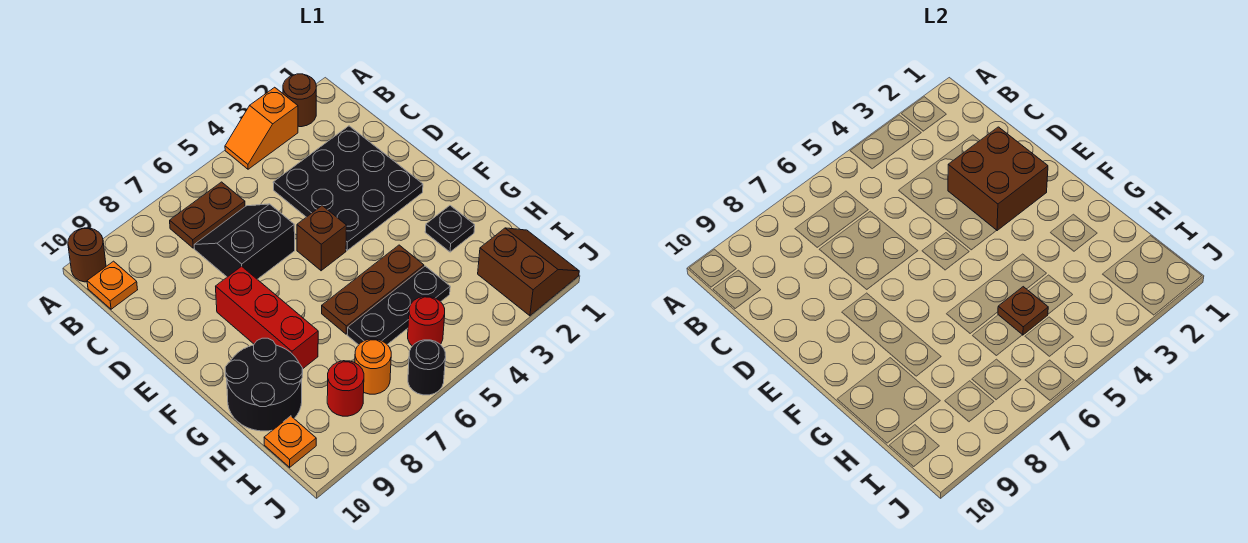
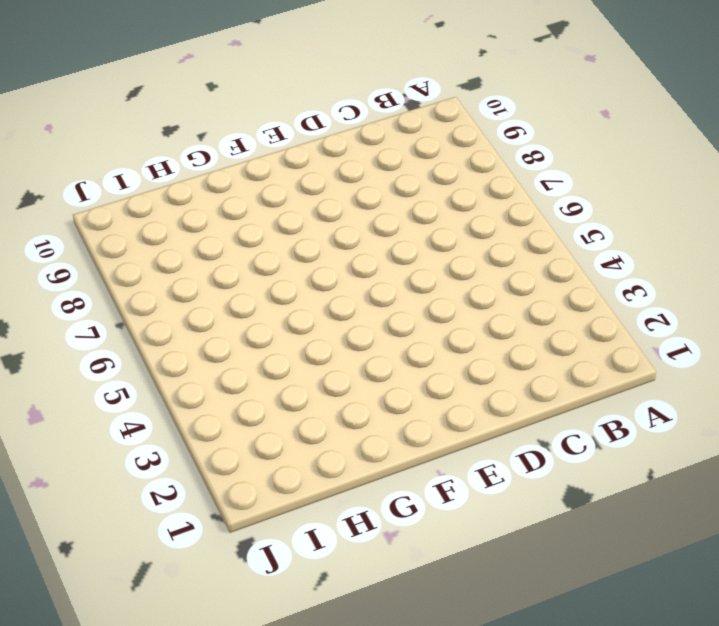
none -> brown round brick A2 level 1
none -> orange slope A3:A4 level 1 top 3
none -> brown round brick A10 level 1

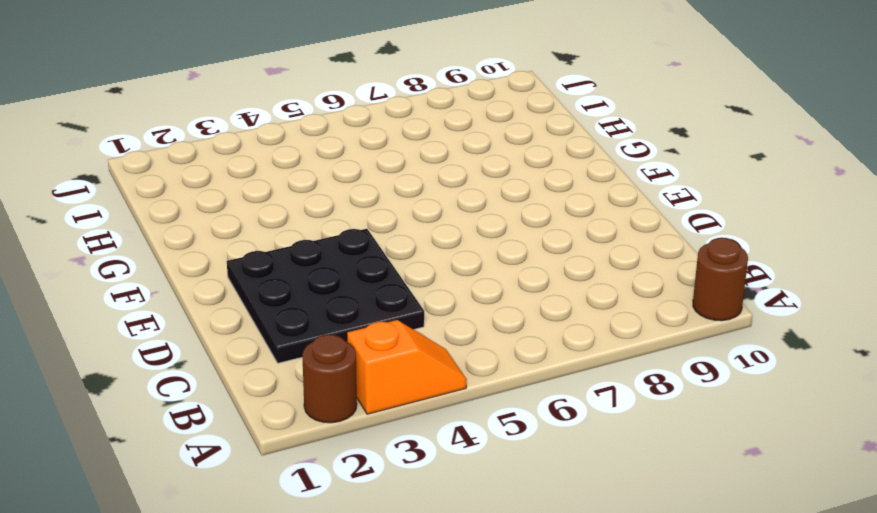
none -> brown plate B6:B7 level 1
none -> orange plate B10 level 1
none -> black slope C6:D7 level 1 top D

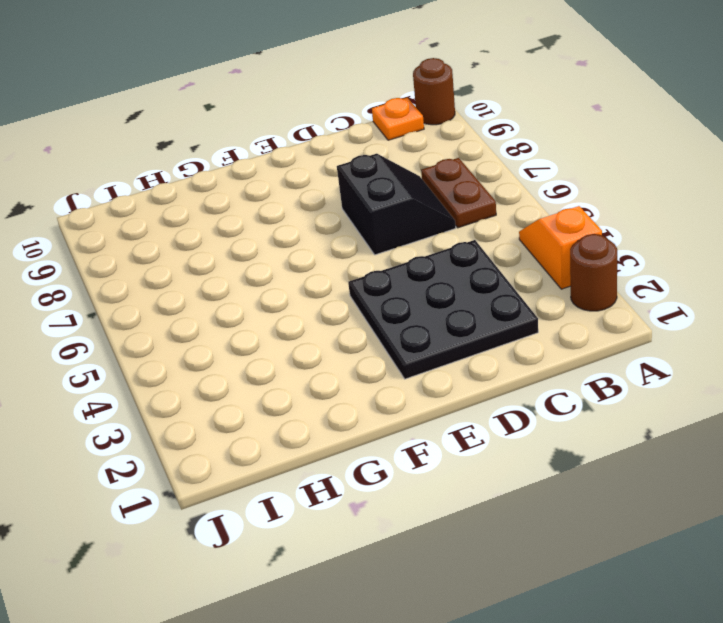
none -> brown brick E5 level 1
none -> red brick E8:G8 level 1
none -> black plate G2 level 1

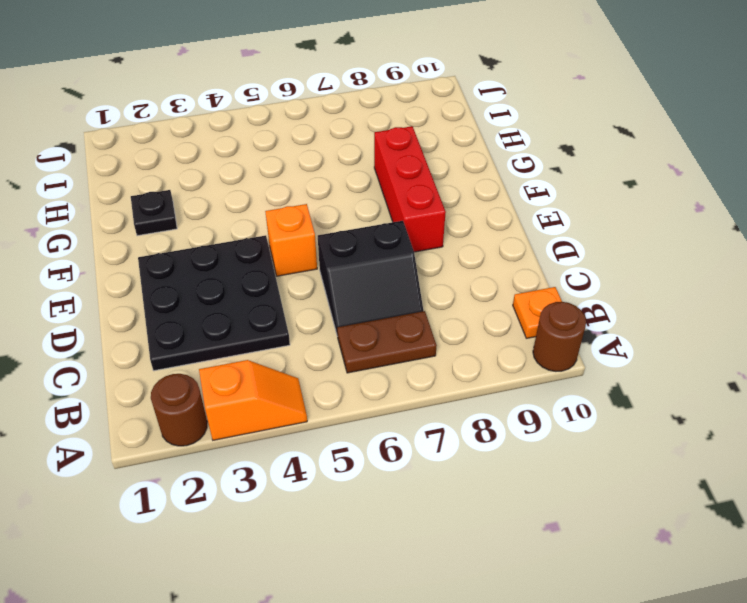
orange brick E5 level 1 -> brown brick E5 level 1
none -> brown plate G4:G6 level 1
none -> black round brick G9:H10 level 1
none -> black plate H4:H6 level 1

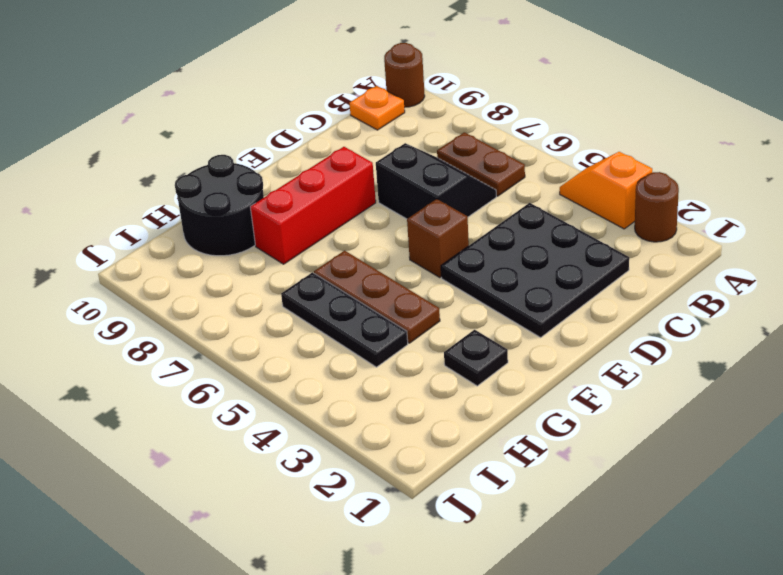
none -> brown slope I1:J2 level 1 top 2
none -> red round brick I5 level 1
none -> orange round brick I7 level 1

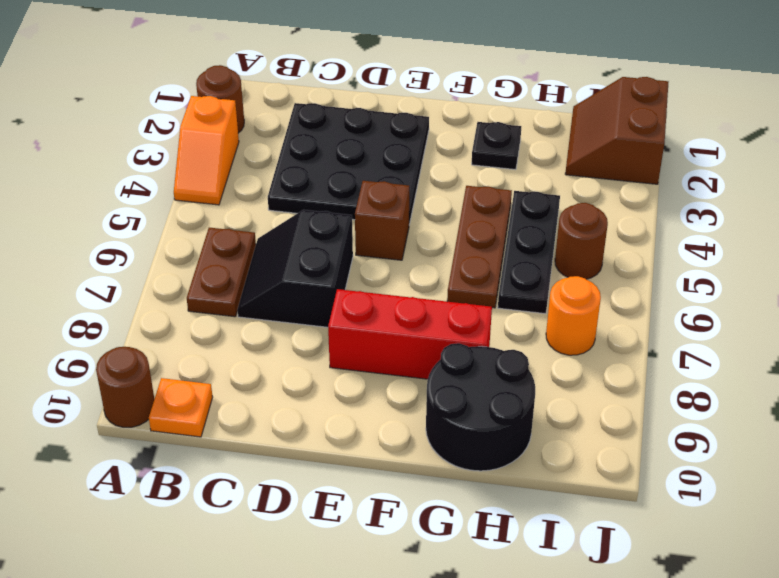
brown slope I1:J2 level 1 top J -> brown slope I1:J2 level 1 top 2
brown round brick I5 level 1 -> red round brick I5 level 1
none -> red round brick I8 level 1
none -> orange plate I10 level 1
none -> black round brick J6 level 1

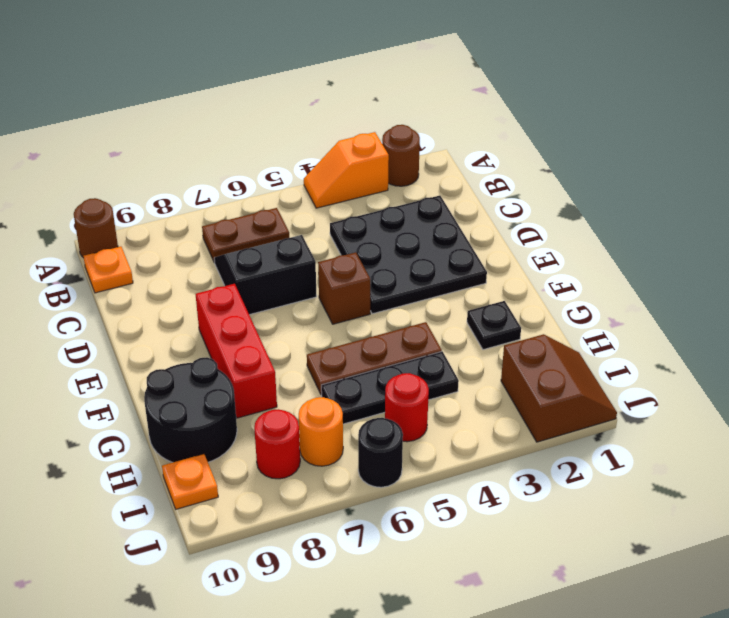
none -> brown brick D2:E3 level 2
none -> brown plate H5 level 2

